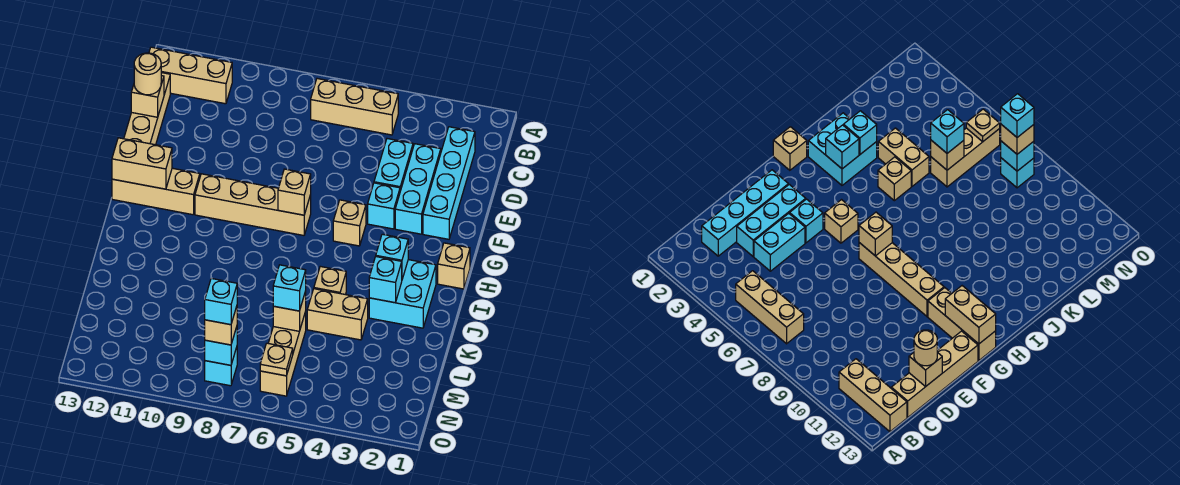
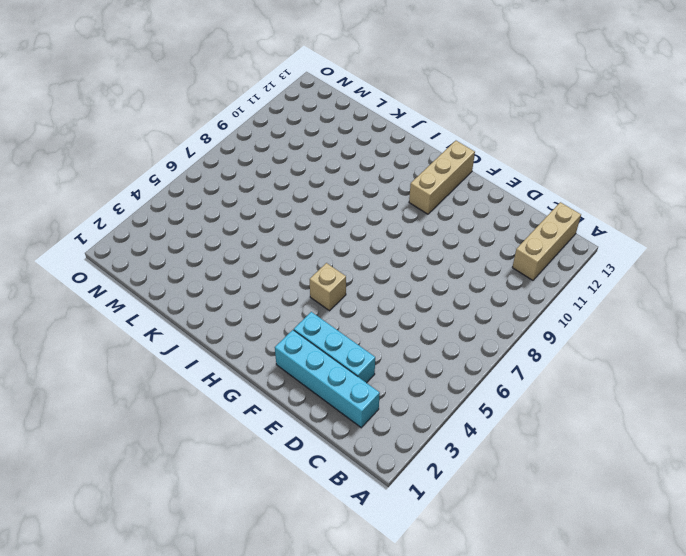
none -> tan brick B5:B7 level 1
none -> tan brick C13:F13 level 1
none -> cyan brick D4:E4 level 1

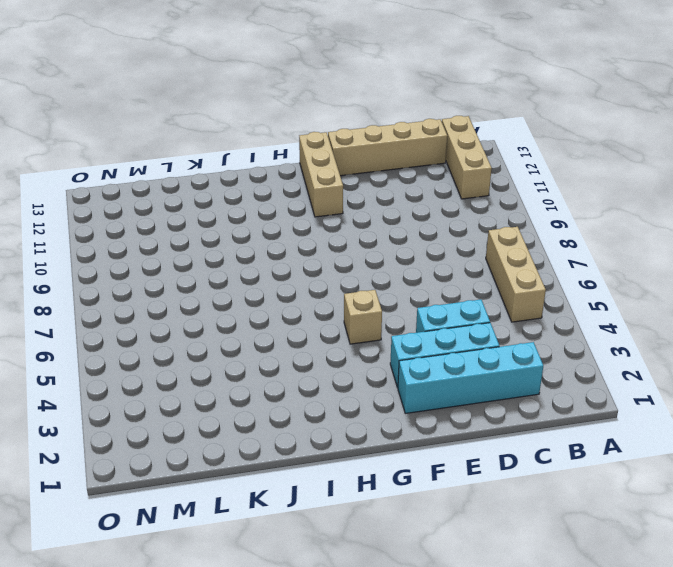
none -> cyan brick F4 level 1
none -> tan brick G7:G10 level 1
none -> tan brick H1 level 1

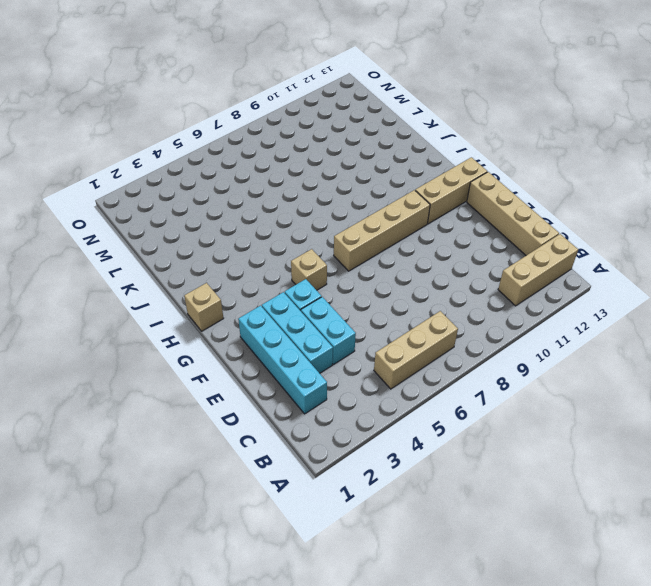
none -> cyan brick I2:J3 level 1
none -> tan brick J5 level 1
none -> tan brick K4:K5 level 1

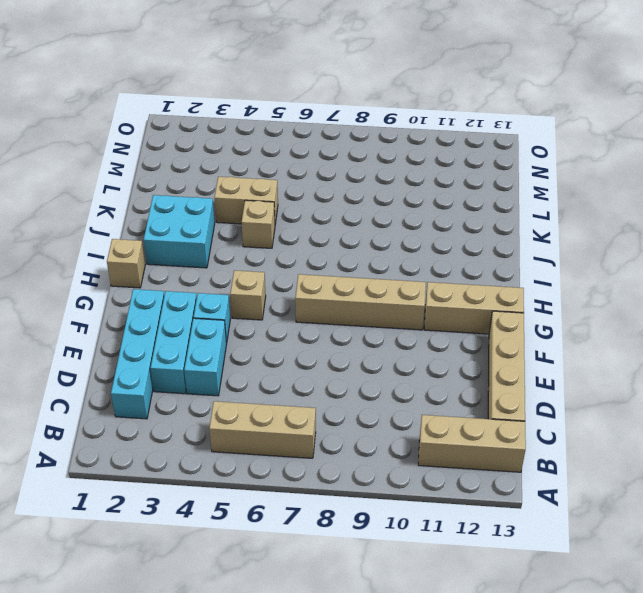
none -> tan brick L6:N6 level 1
none -> cyan brick N8 level 1
none -> tan brick D13 level 2

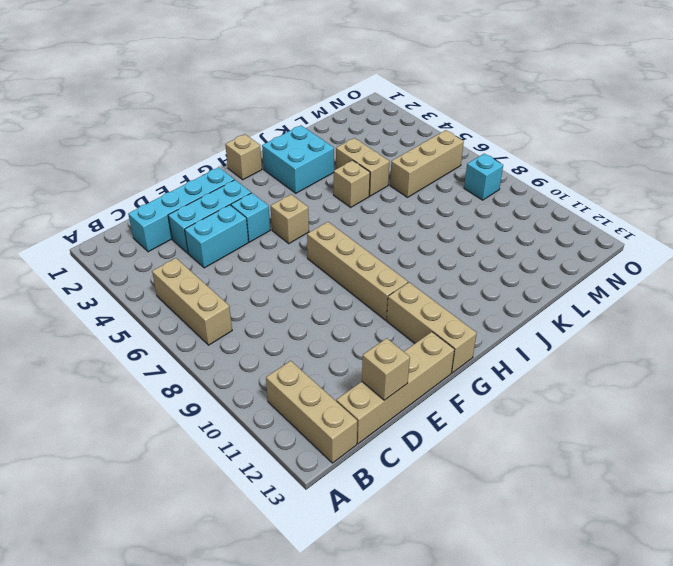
none -> tan brick G7 level 2
none -> tan brick G12:G13 level 2
none -> cyan brick I3 level 2

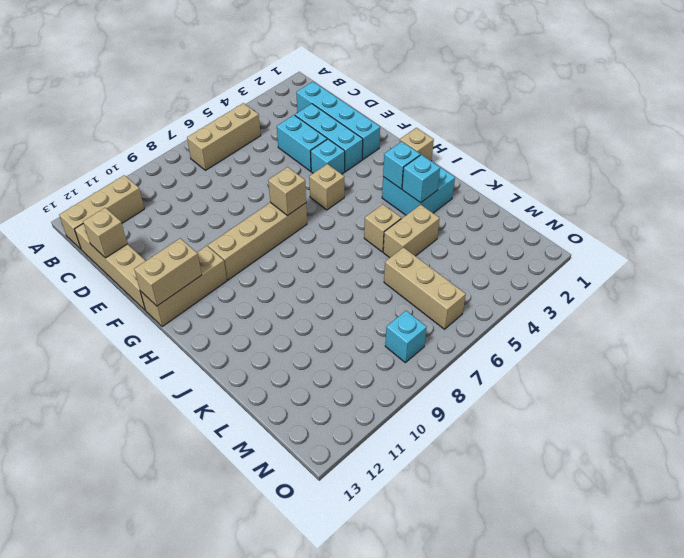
none -> tan brick L6 level 2
none -> tan plate N6 level 2
none -> cyan brick N8 level 2

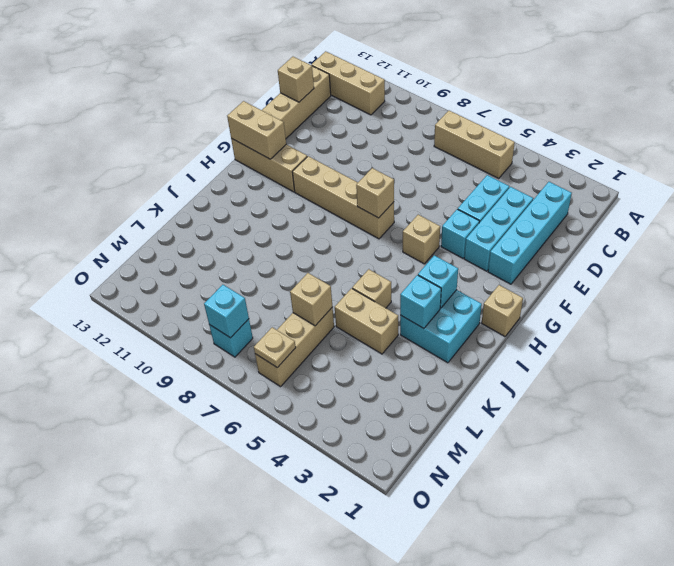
none -> tan round brick D13 level 3
none -> cyan brick L6 level 3
none -> tan brick N8 level 3

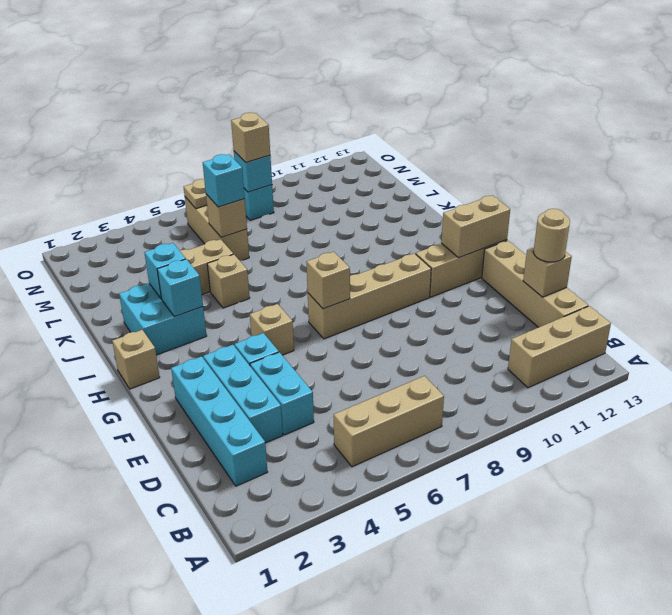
none -> cyan brick N8 level 4

